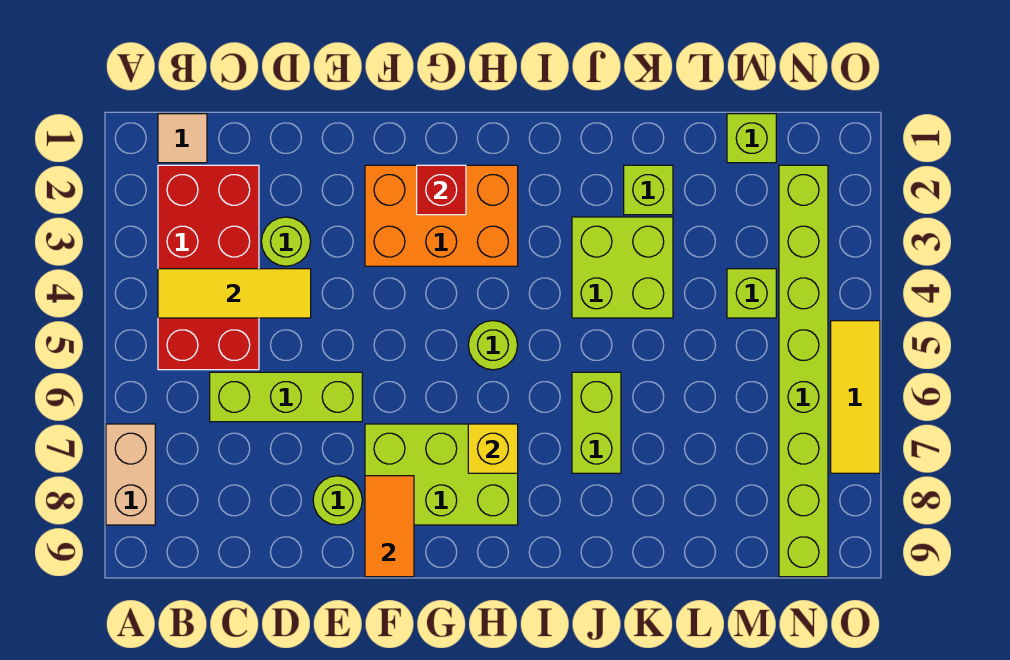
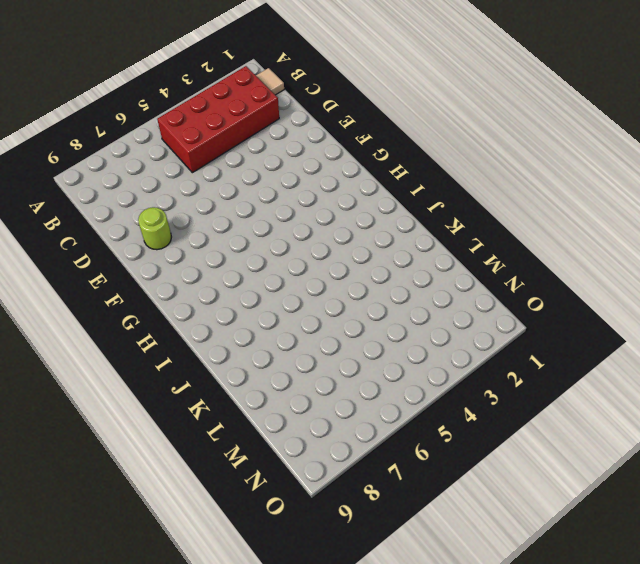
none -> tan brick A7:A8 level 1
none -> lime brick C6:E6 level 1
none -> lime round brick D3 level 1

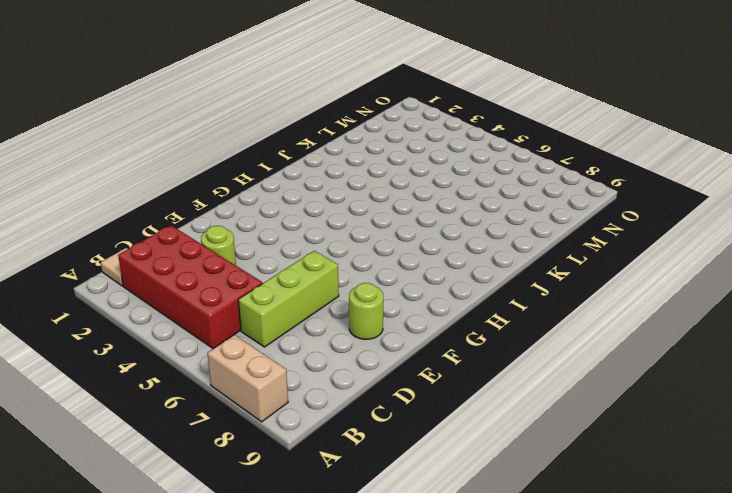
none -> orange brick F2:H3 level 1
none -> lime brick F7:H8 level 1
none -> lime round brick H5 level 1

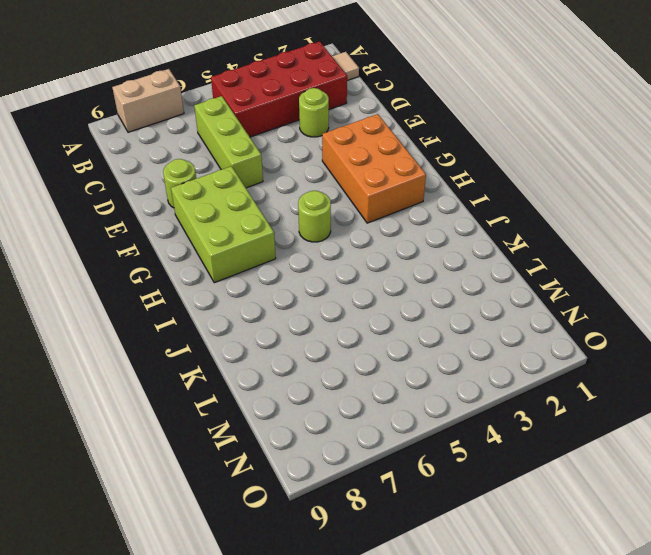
none -> lime brick J3:K4 level 1
none -> lime brick J6:J7 level 1
none -> lime brick K2 level 1

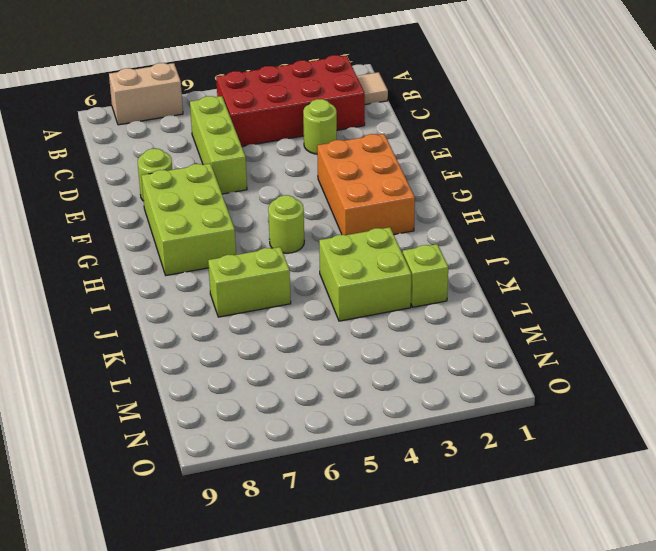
none -> lime brick M1 level 1
none -> lime brick M4 level 1
none -> lime brick N2:N9 level 1

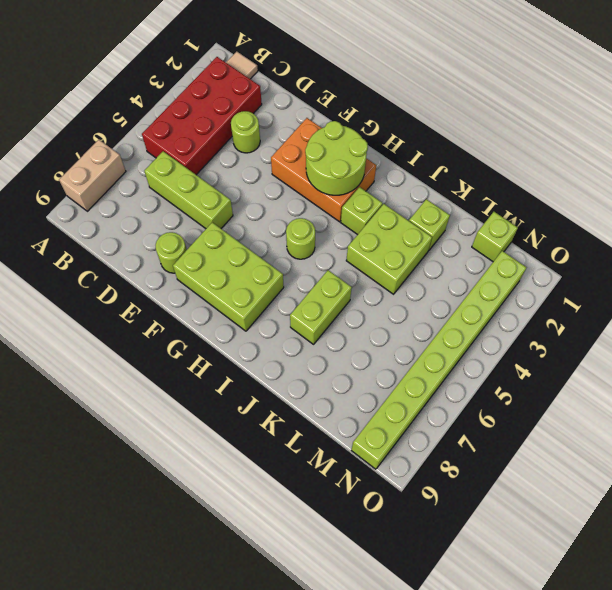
lime round brick G2:H3 level 2 -> red brick G2 level 2
lime brick I3 level 1 -> lime brick M4 level 1
none -> yellow tile O5:O7 level 1
none -> yellow tile B4:D4 level 2
none -> orange tile F8:F9 level 2

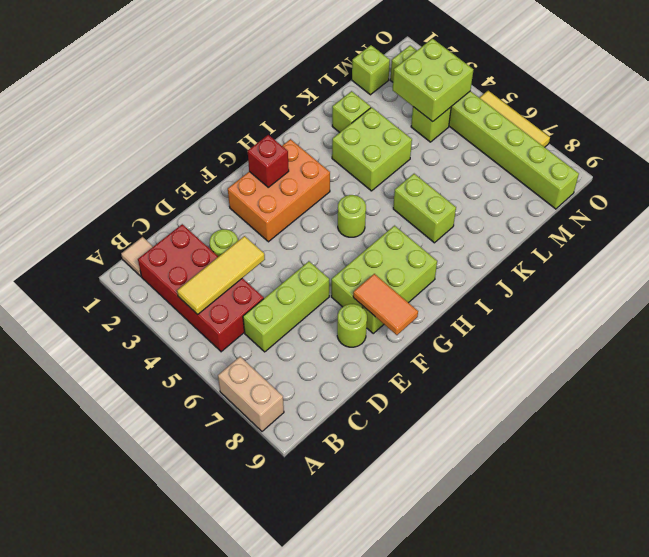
lime brick M3:N4 level 2 -> none
none -> yellow brick H7 level 2

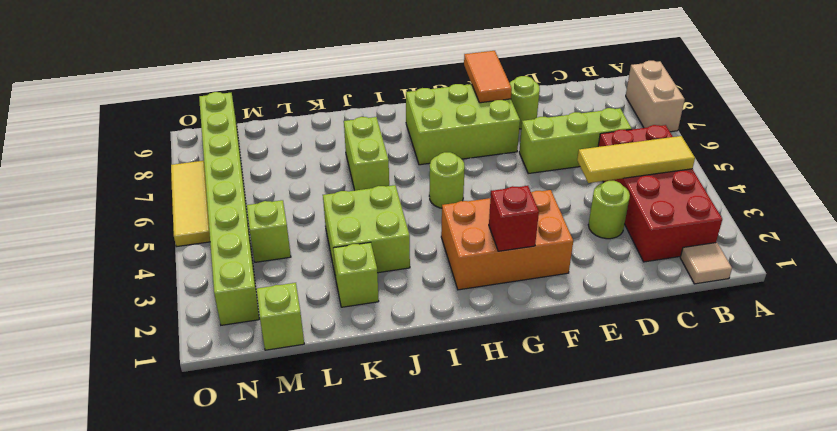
none -> yellow brick H7 level 2

